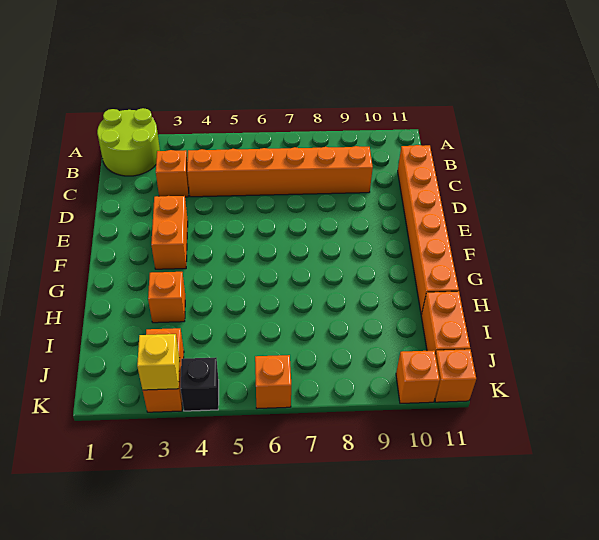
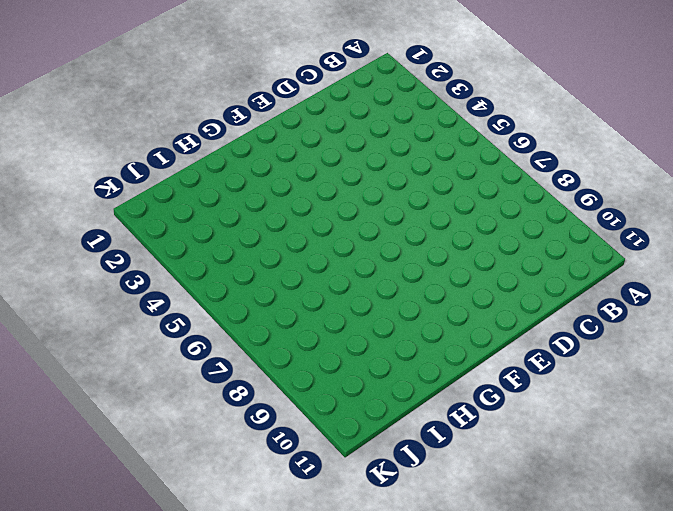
none -> lime round brick A1:B2 level 1
none -> orange brick C3 level 1
none -> orange brick C4:C9 level 1

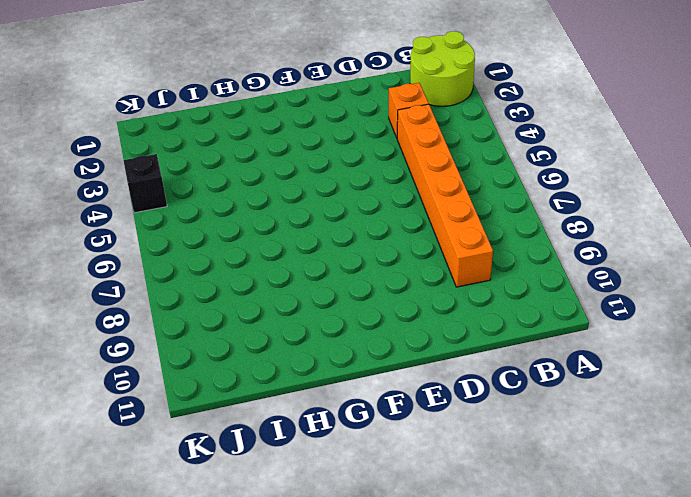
none -> orange brick C11:H11 level 1
none -> orange brick E3:F3 level 1
none -> orange brick H3 level 1

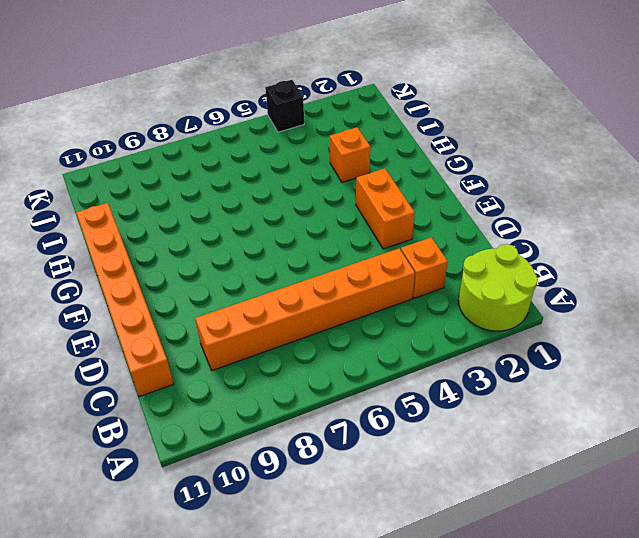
none -> orange brick I11:J11 level 1
none -> orange brick J3:K3 level 1
none -> orange brick K6 level 1

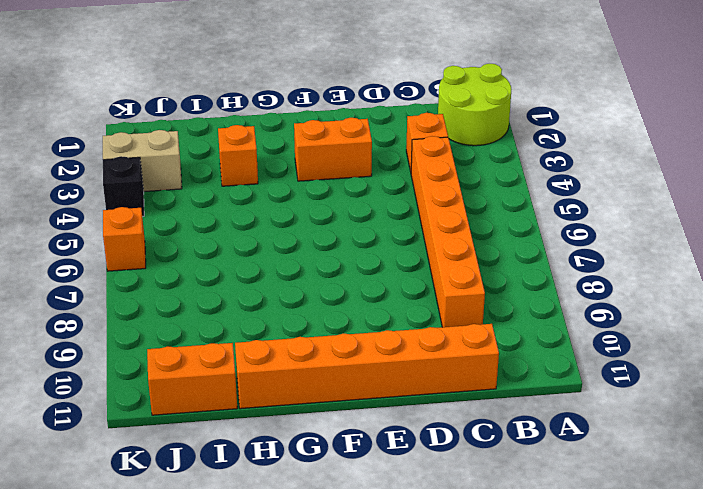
tan brick J3:K3 level 1 -> orange brick J3:K3 level 1
none -> orange brick K10 level 1
none -> orange brick K11 level 1
none -> yellow brick K3 level 2

